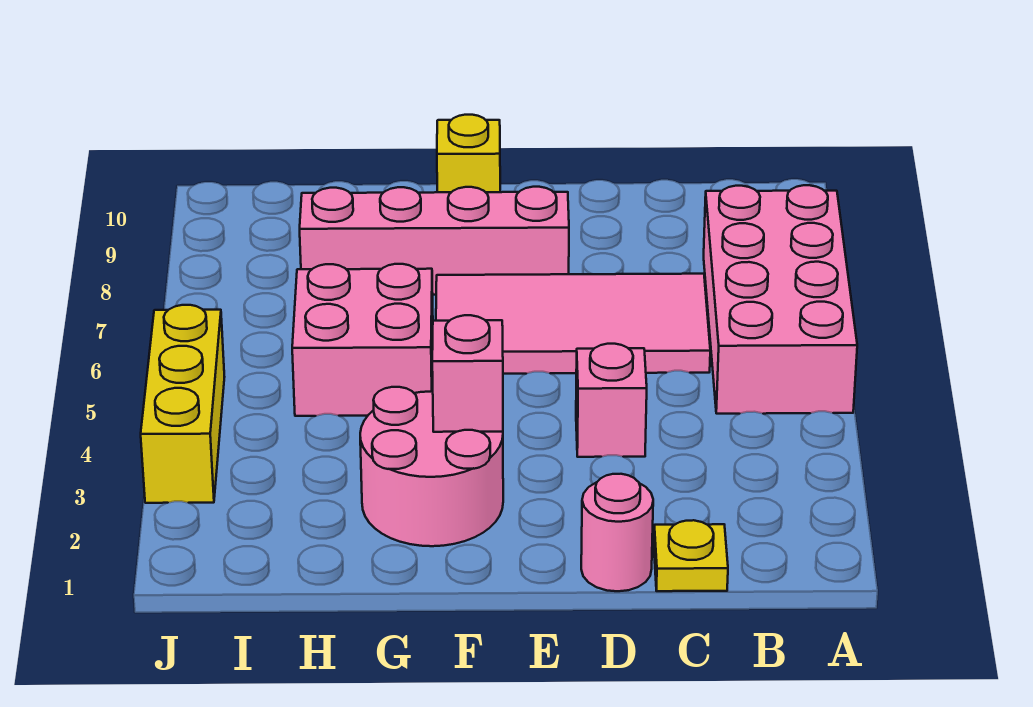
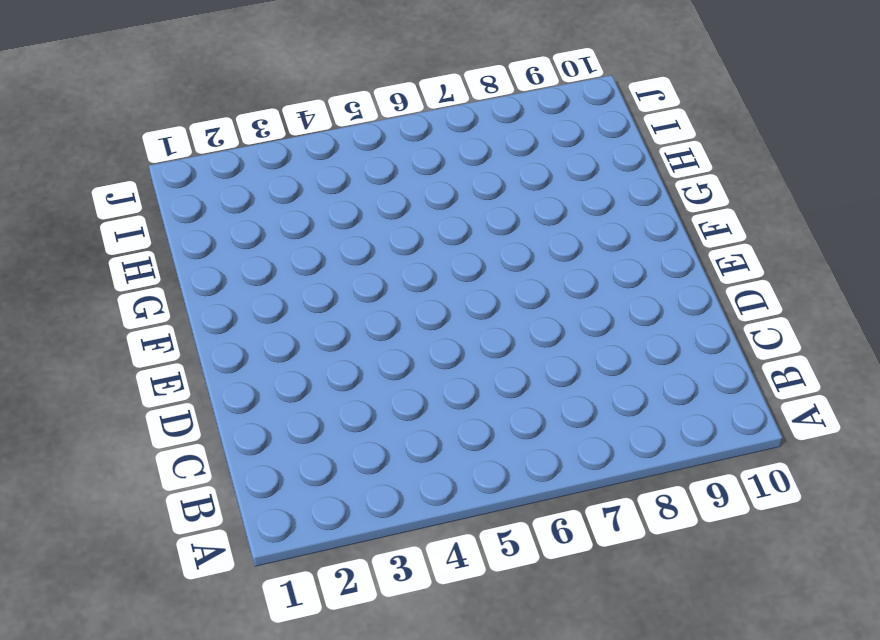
none -> pink brick A5:B8 level 1
none -> yellow plate C1 level 1

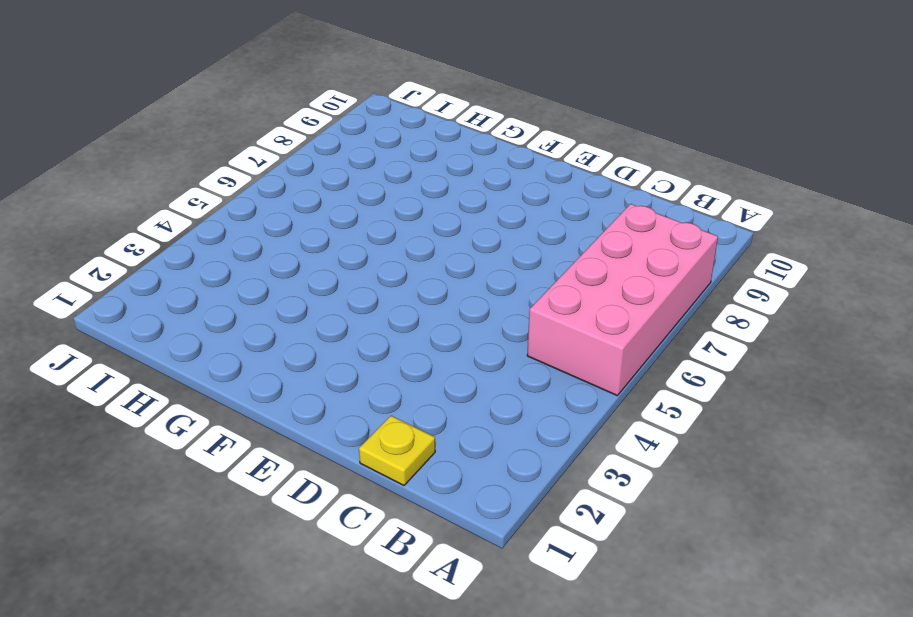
none -> pink tile C6:F7 level 1
none -> pink round brick D1 level 1

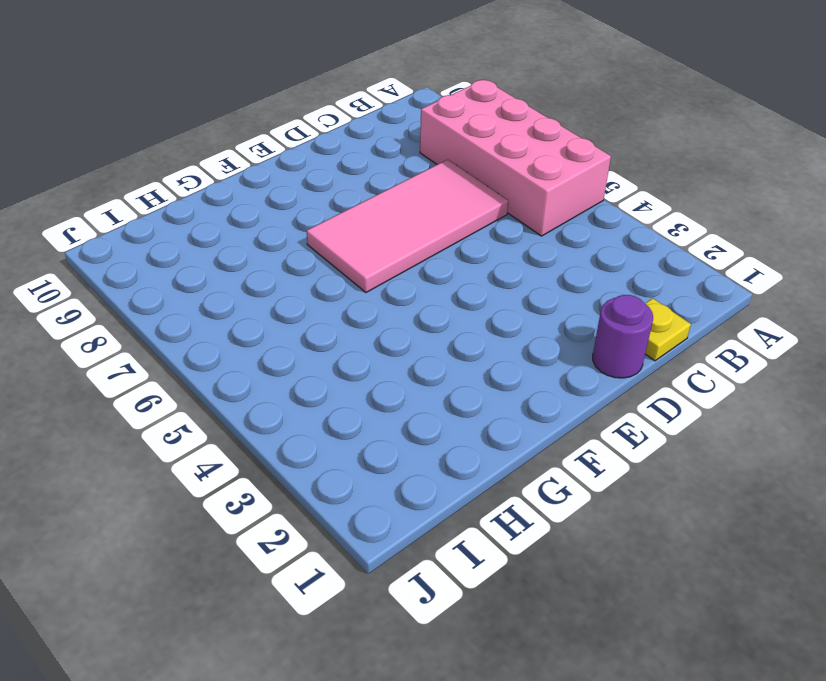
purple round brick D1 level 1 -> pink round brick D1 level 1
none -> pink brick D4 level 1
none -> pink brick E8:H8 level 1

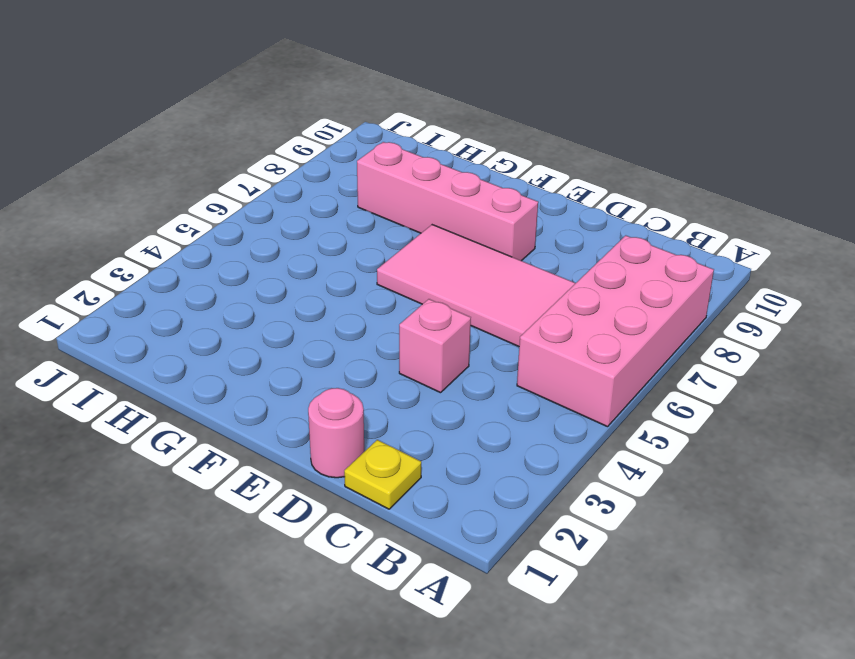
none -> pink round brick F2:G3 level 1
none -> yellow brick F10 level 1

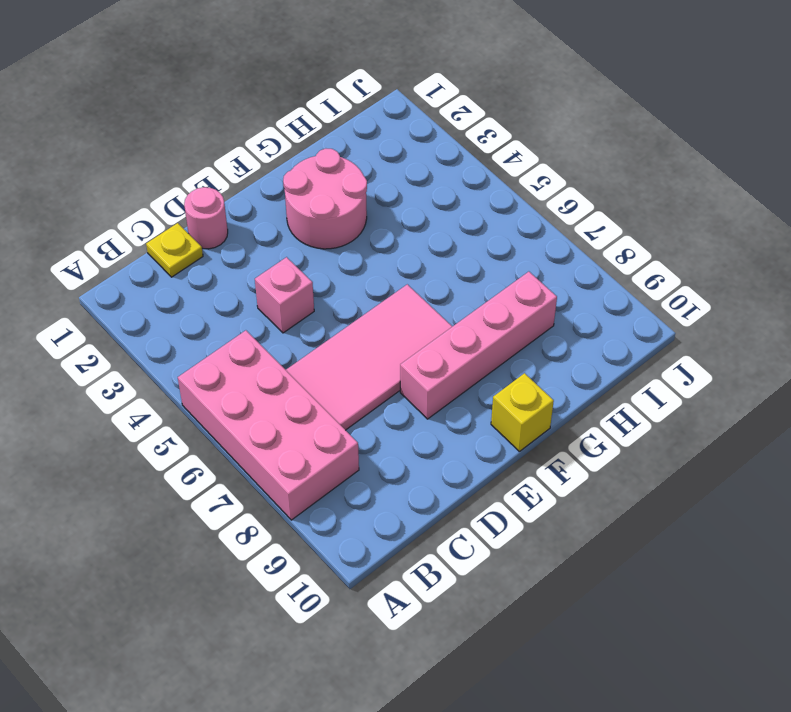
none -> pink brick G5:H6 level 1
none -> yellow brick J3:J5 level 1

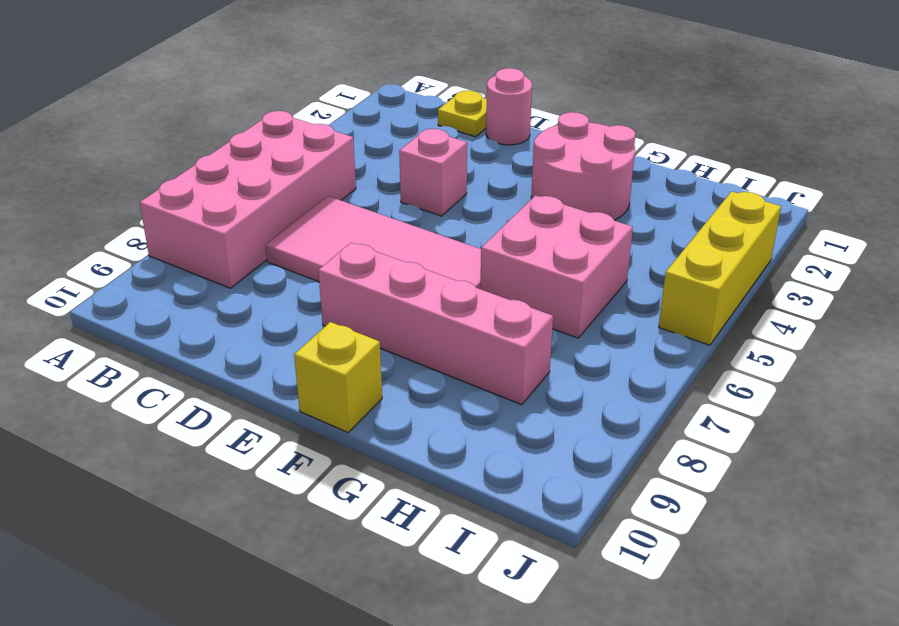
none -> pink brick F3 level 2

